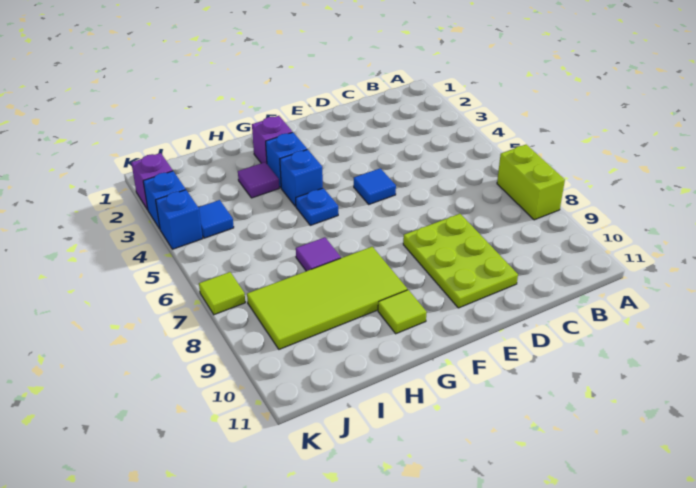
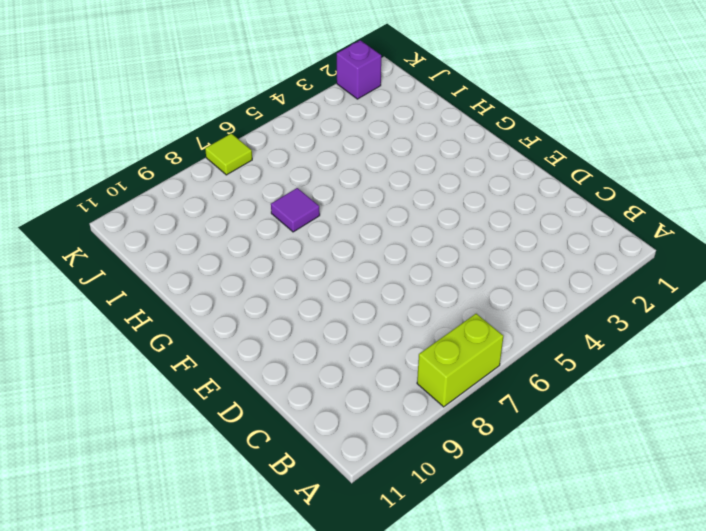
none -> lime plate D8:E10 level 1
none -> blue tile E5 level 1
none -> purple brick G2 level 1

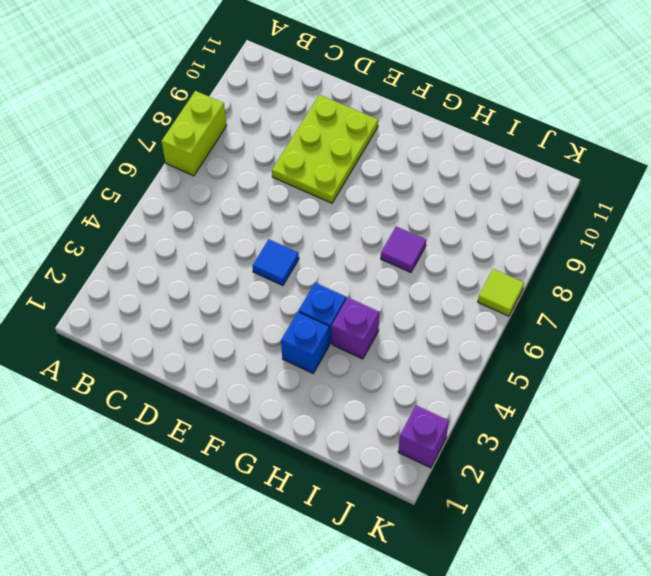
purple brick H4 level 1 -> purple brick G2 level 1
none -> blue plate G5 level 1
none -> lime tile G8:J9 level 1
none -> lime tile G10 level 1

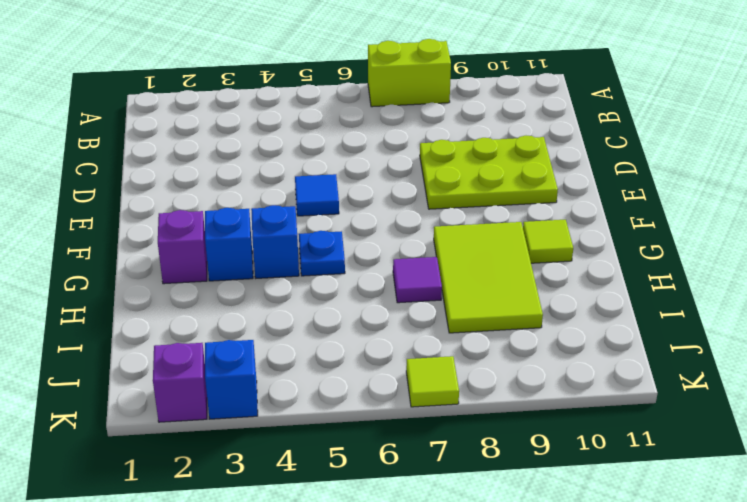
lime tile G8:I9 level 1 -> lime tile G8:J9 level 1
none -> purple tile H3 level 1
none -> blue tile J4 level 1
none -> blue brick K4 level 1

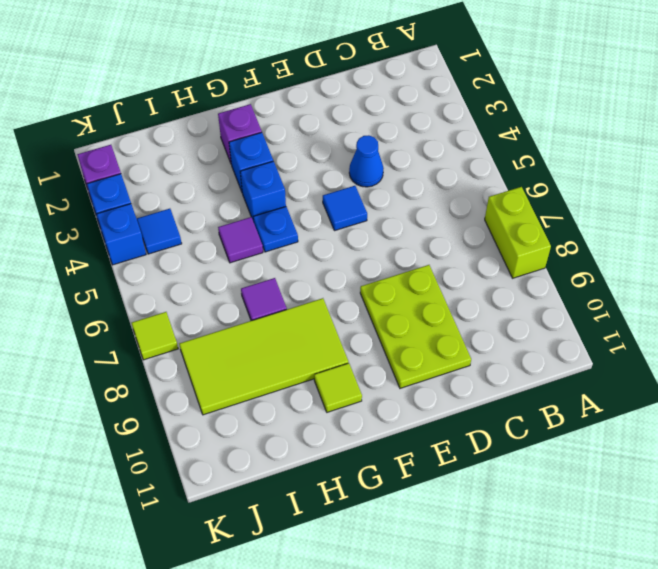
blue cone D4 level 1 -> none
purple tile H5 level 1 -> purple tile H3 level 1

